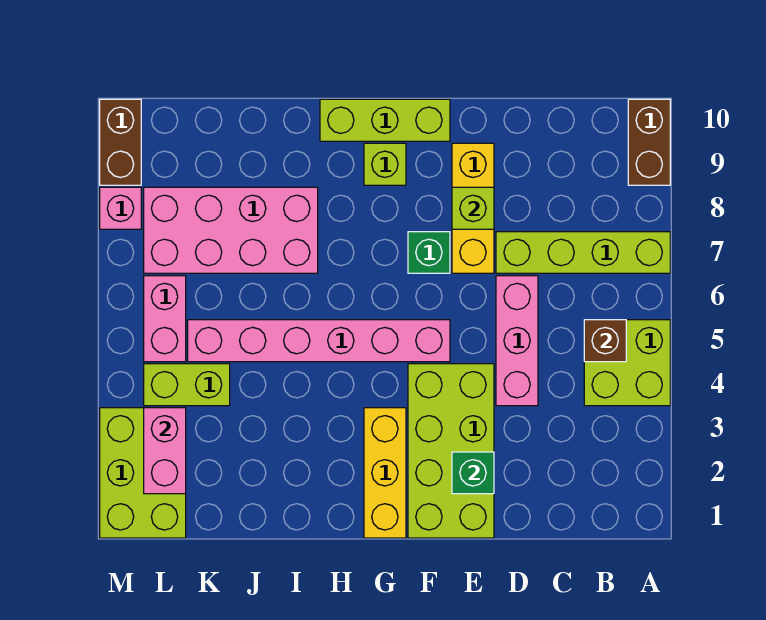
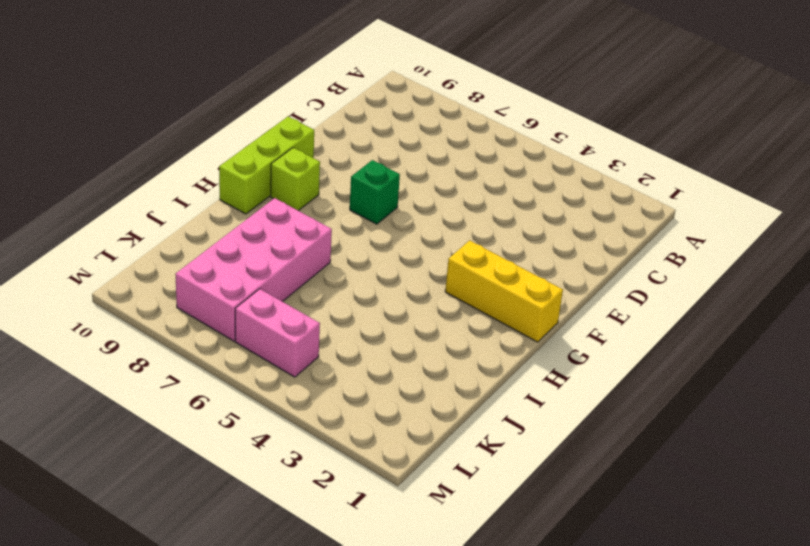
none -> lime brick A4:B5 level 1
none -> lime brick A7:D7 level 1
none -> brown brick A9:A10 level 1

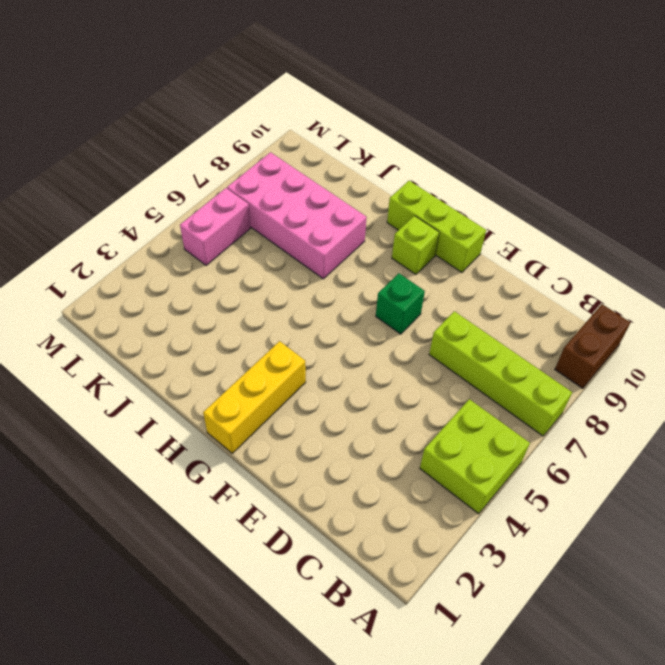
none -> pink brick D4:D6 level 1
none -> lime brick E1:F4 level 1
none -> yellow brick E7:E9 level 1

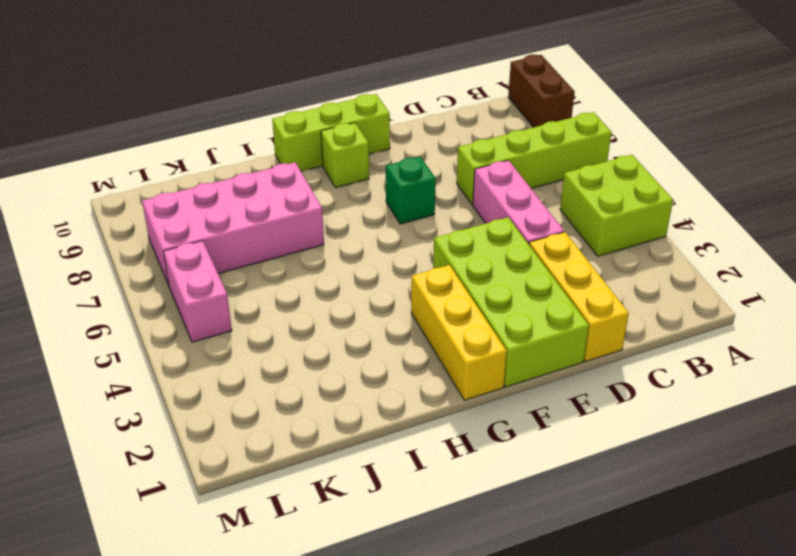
yellow brick D1:D3 level 1 -> yellow brick E7:E9 level 1
none -> pink brick F5:K5 level 1
none -> lime brick K4:L4 level 1
none -> lime brick L1:M3 level 1

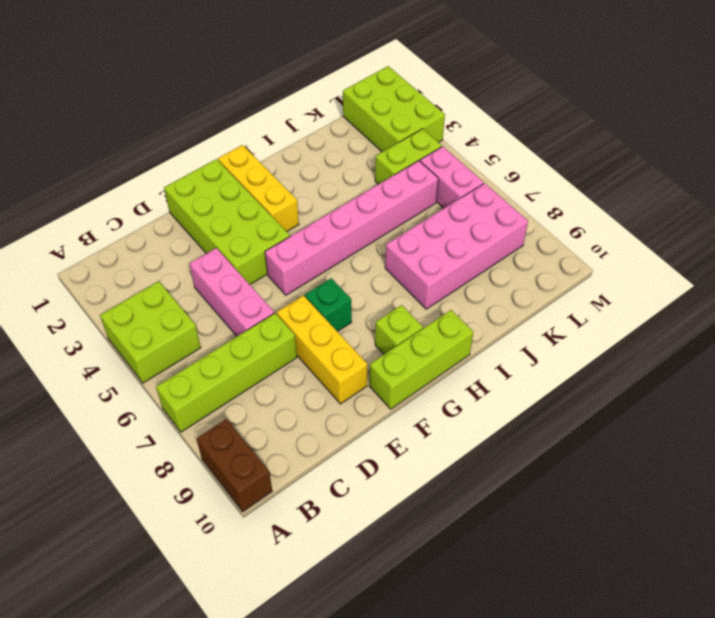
none -> pink brick M8 level 1
none -> brown brick M9:M10 level 1
none -> brown brick B5 level 2

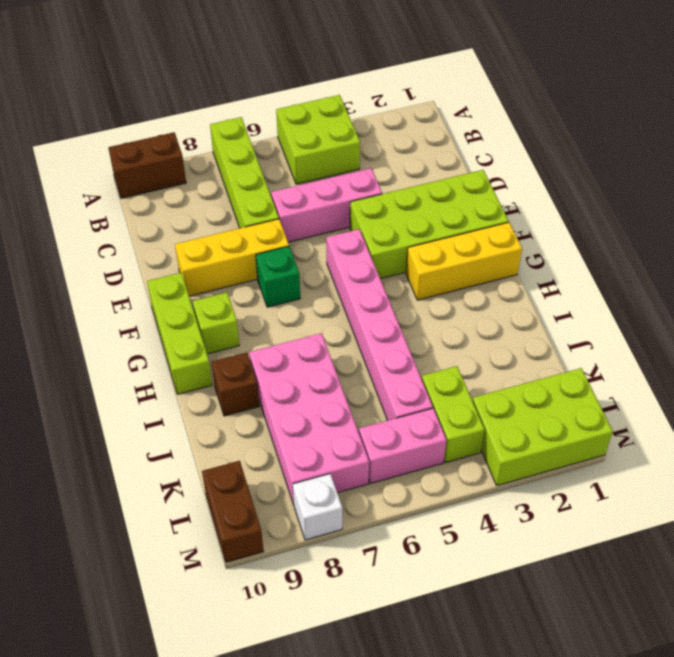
brown brick I9 level 1 -> brown brick B5 level 2
brown brick L10:M10 level 1 -> brown brick M9:M10 level 1
white brick M8 level 1 -> pink brick M8 level 1
none -> green brick E2 level 2
none -> lime brick E8 level 2
none -> pink brick L2:L3 level 2

